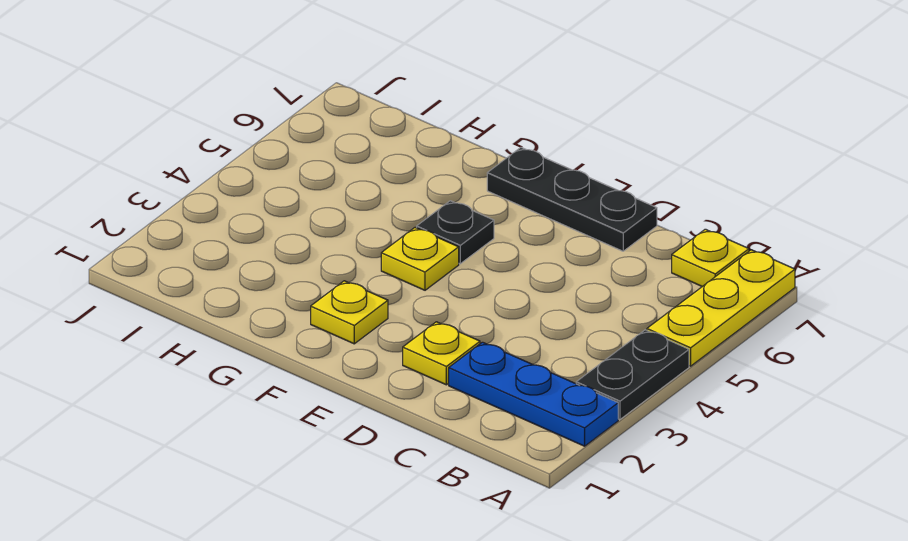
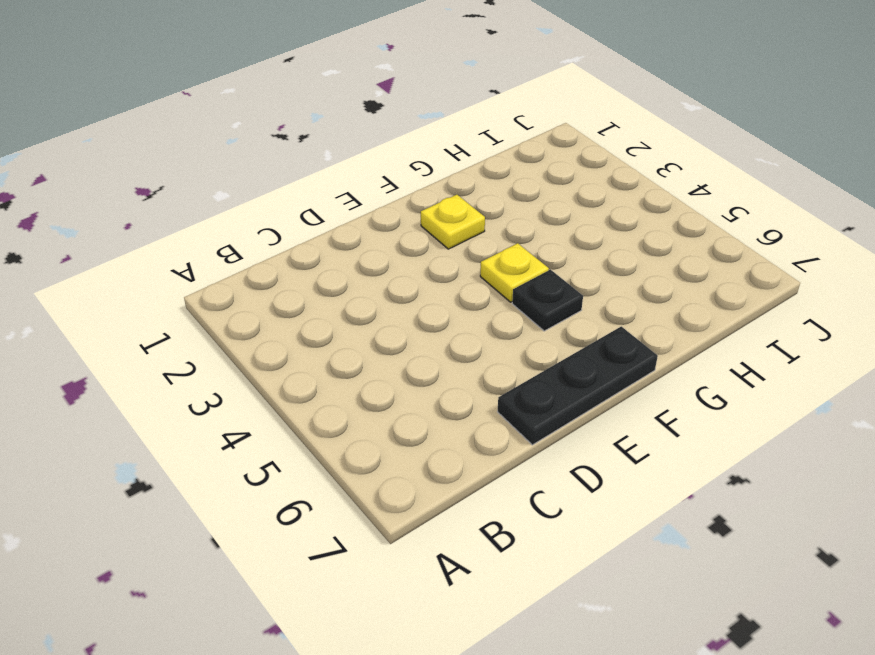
none -> blue plate A2:C2 level 1
none -> black plate A3:A4 level 1

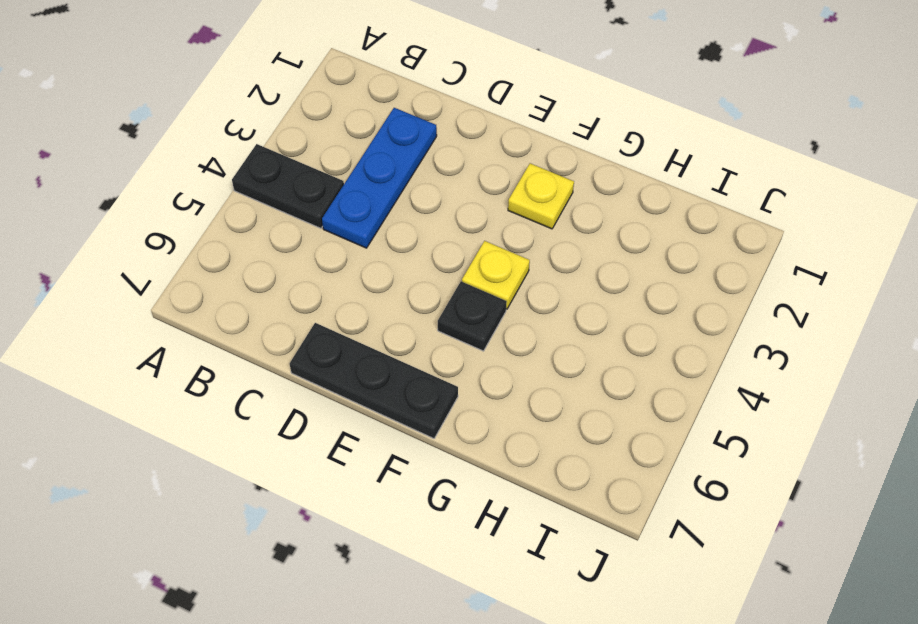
black plate A4:B4 level 1 -> black plate A3:A4 level 1
blue plate C2:C4 level 1 -> blue plate A2:C2 level 1
none -> yellow plate A5:A7 level 1
none -> yellow plate B7 level 1

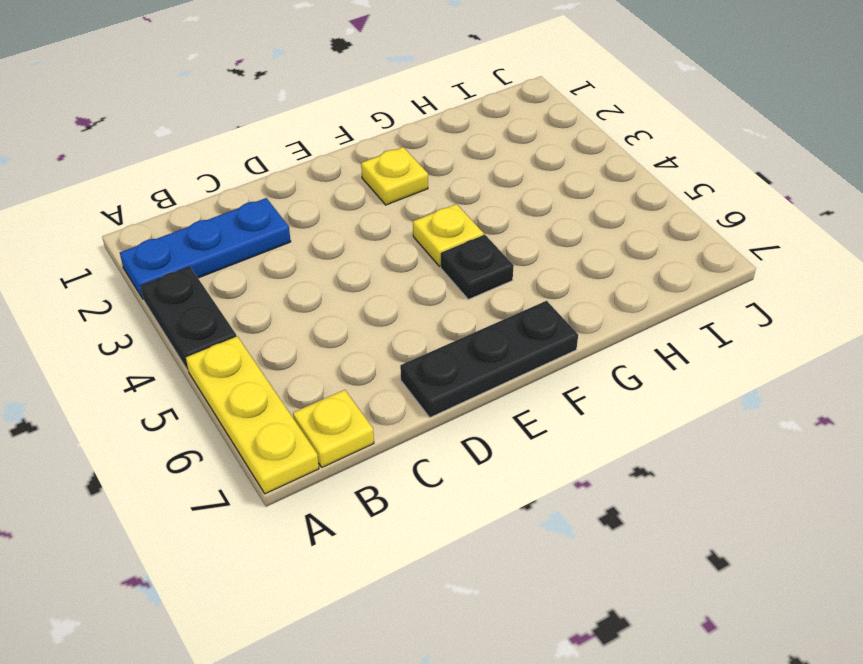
none -> yellow plate D2 level 1

